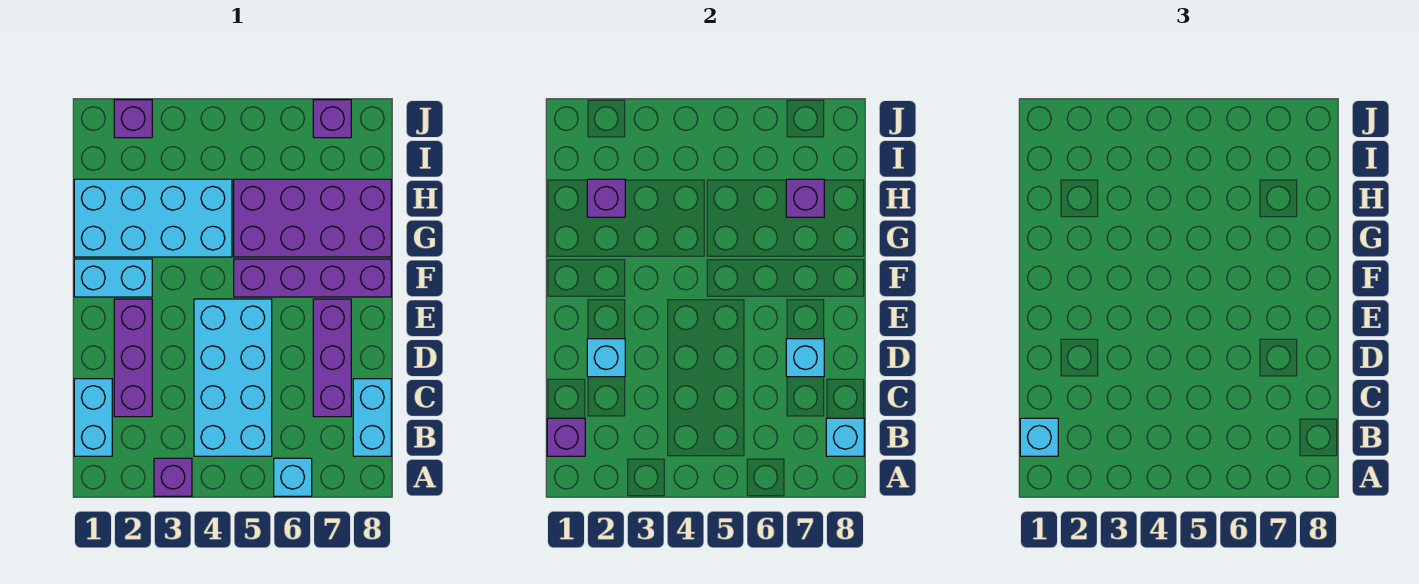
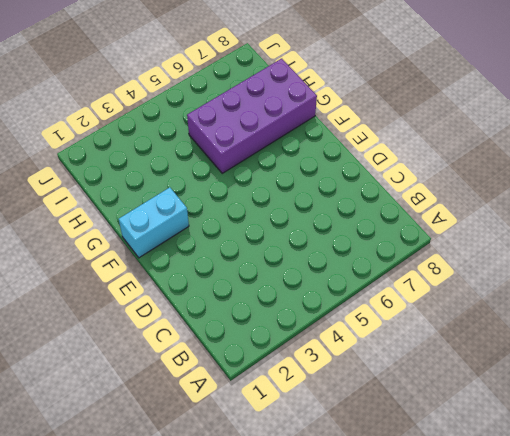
none -> purple brick A3 level 1
none -> cyan brick A6 level 1
none -> cyan brick B1:C1 level 1

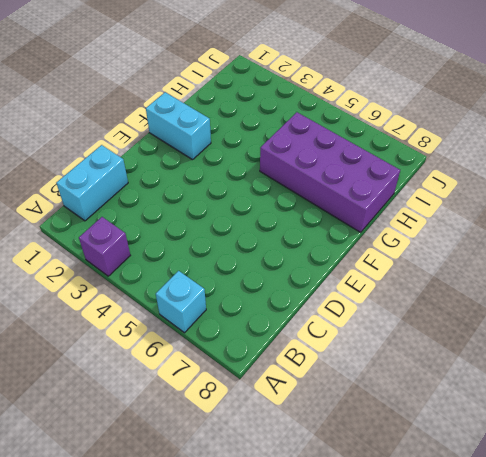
none -> cyan brick B4:E5 level 1
none -> cyan brick B8:C8 level 1
none -> purple brick C2:E2 level 1

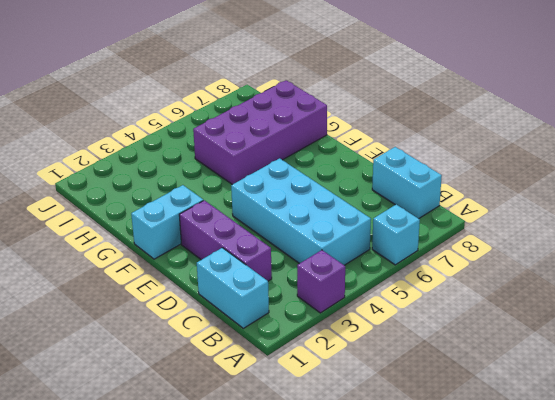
none -> purple brick C7:E7 level 1
none -> purple brick F5:F8 level 1
none -> cyan brick G1:H4 level 1

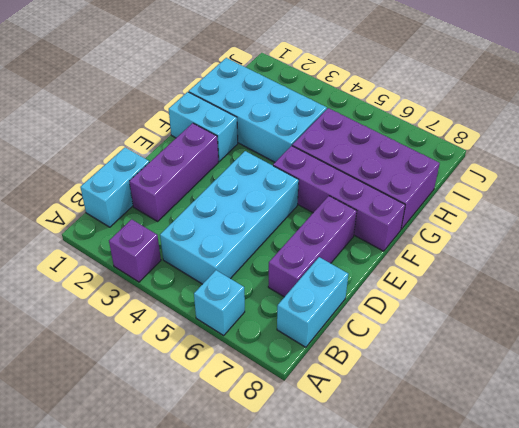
none -> purple brick J2 level 1
none -> purple brick J7 level 1
none -> purple brick B1 level 2

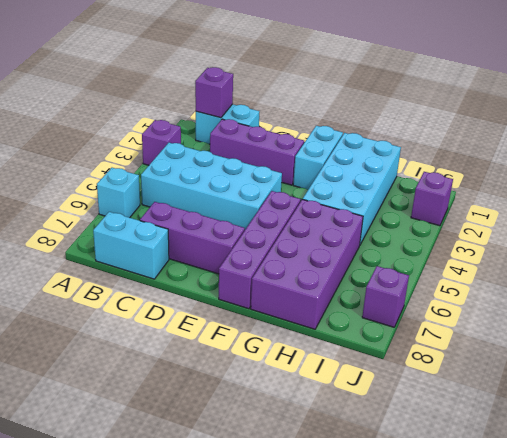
none -> cyan brick B8 level 2
none -> cyan brick D2 level 2
none -> cyan brick D7 level 2

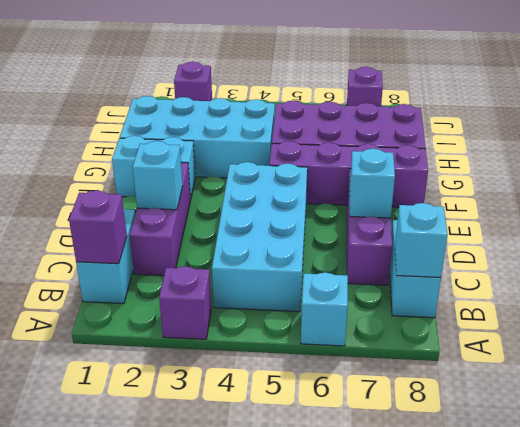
none -> purple brick H2 level 2
none -> purple brick H7 level 2
none -> cyan brick B1 level 3

